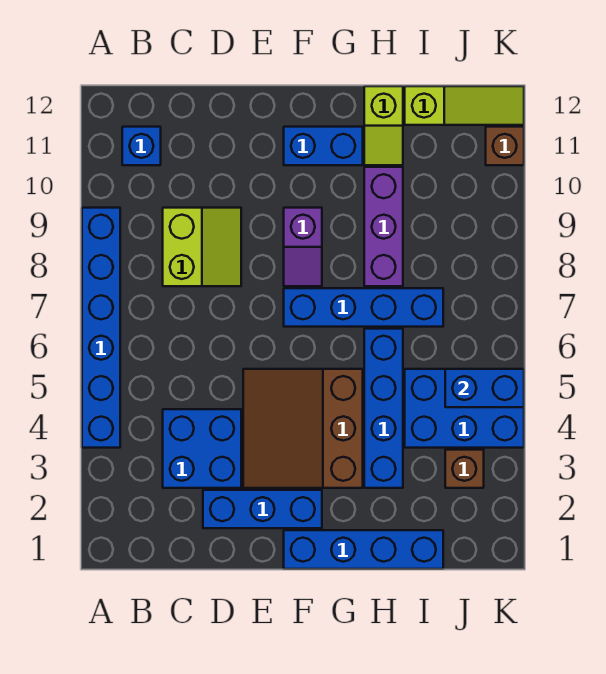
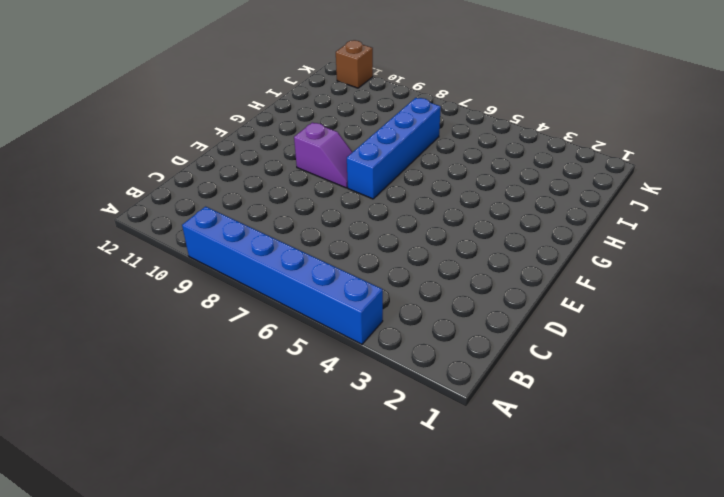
none -> blue brick B11 level 1
none -> blue brick C3:D4 level 1
none -> lime slope C8:D9 level 1 top C

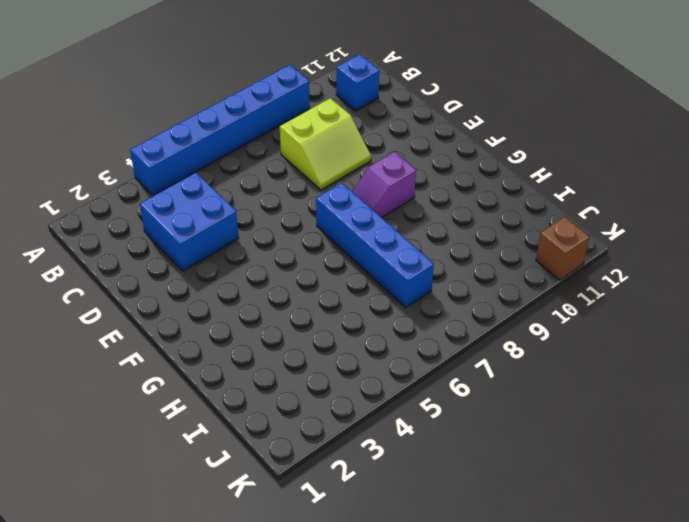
none -> blue brick D2:F2 level 1
none -> brown slope E3:G5 level 1 top G
none -> blue brick F1:I1 level 1

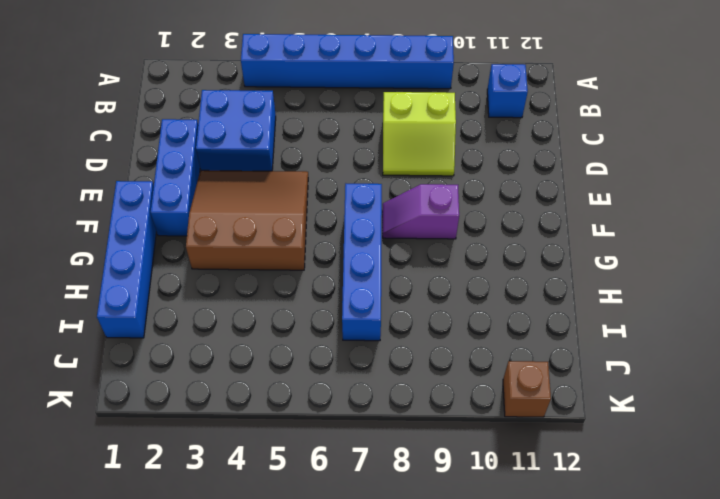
none -> blue brick F11:G11 level 1
none -> blue brick H3:H6 level 1
none -> purple brick H8:H10 level 1

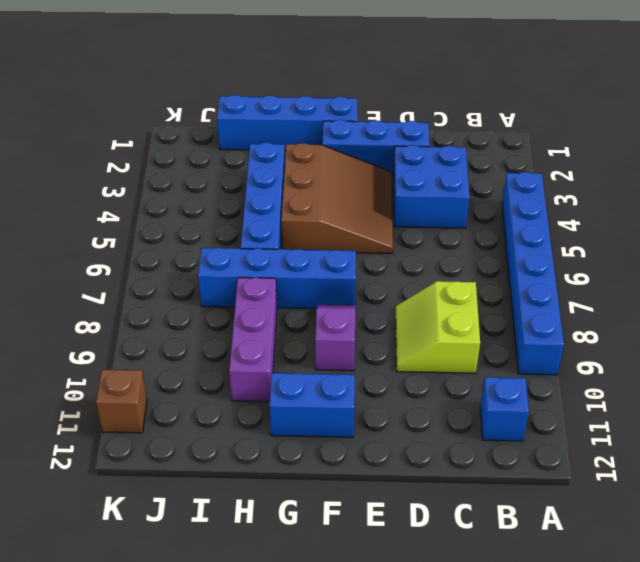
none -> lime slope H11:H12 level 1 top 12
none -> blue brick I4:K5 level 1
none -> lime slope I12:K12 level 1 top I

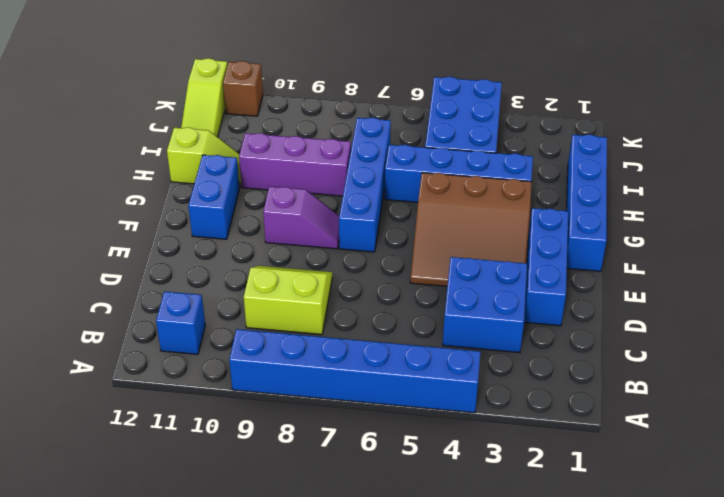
lime slope I12:K12 level 1 top K -> lime slope I12:K12 level 1 top I
none -> brown brick J3 level 1
none -> blue brick J5:K5 level 2

